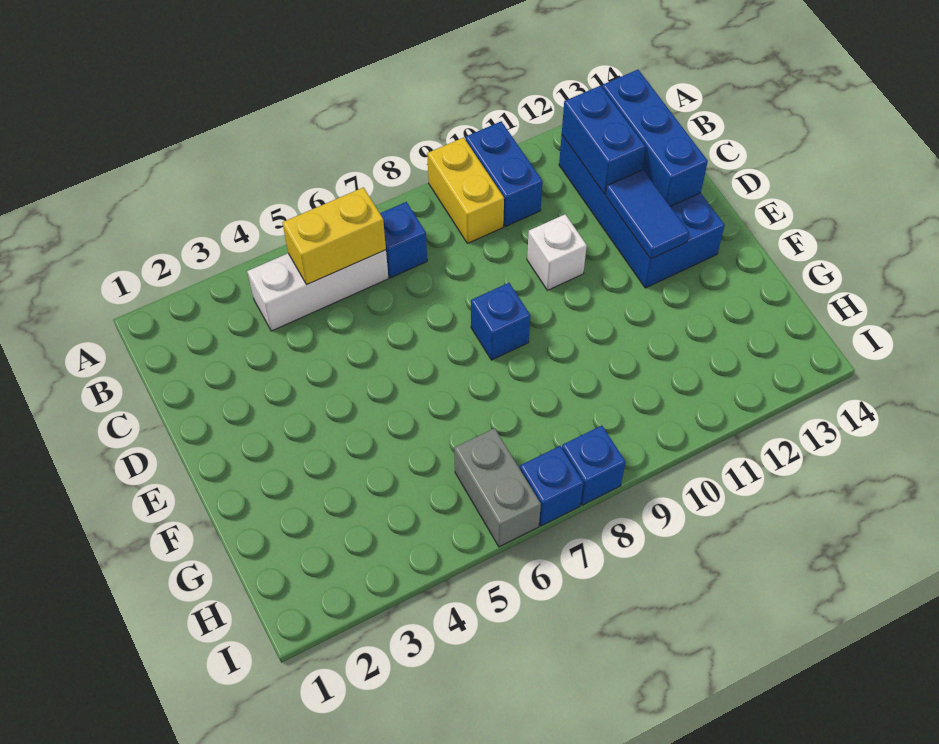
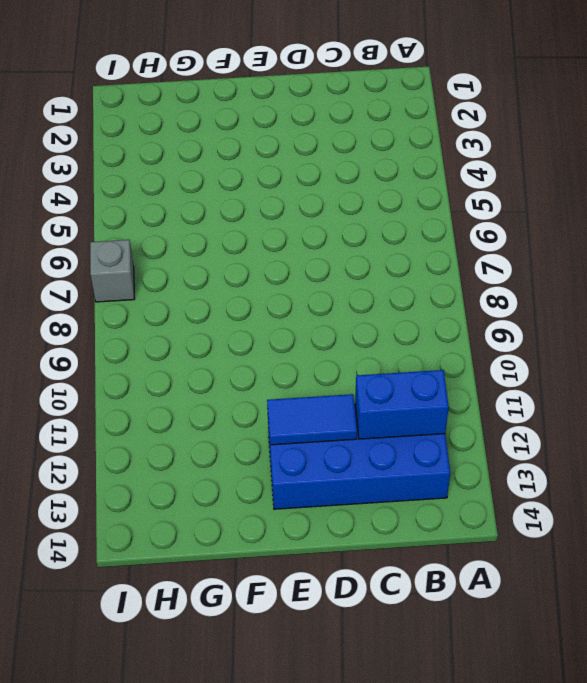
grey brick I7 level 1 -> blue brick I7 level 1
none -> yellow brick A9:B9 level 1
none -> blue brick A10:B10 level 1
none -> white brick B4:B6 level 1

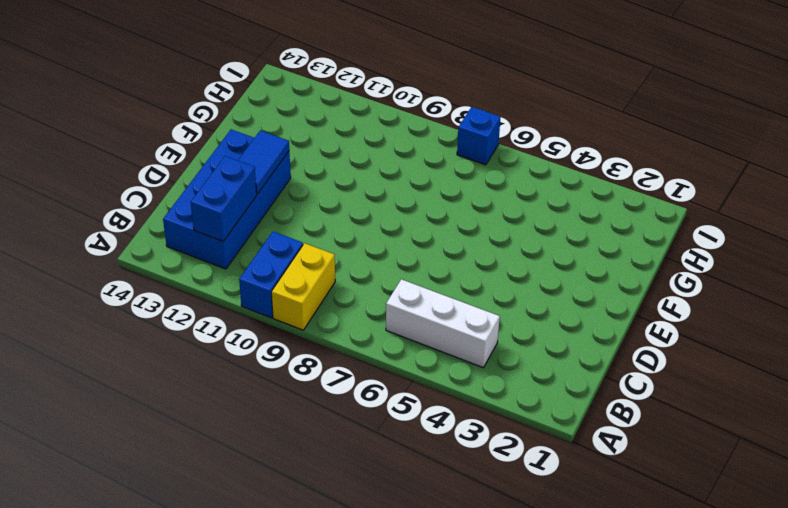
none -> blue brick B7 level 1
none -> white brick D10 level 1
none -> blue brick E8 level 1

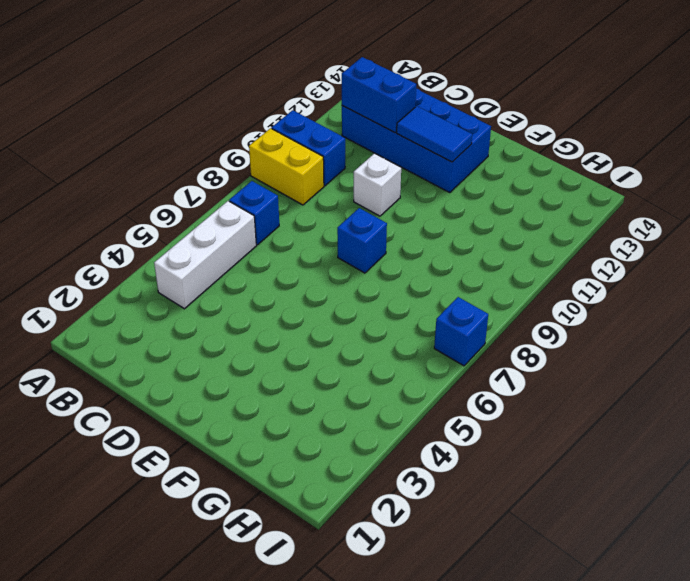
none -> grey brick H6:I6 level 1
none -> blue brick I8 level 1
none -> yellow brick B5:B6 level 2

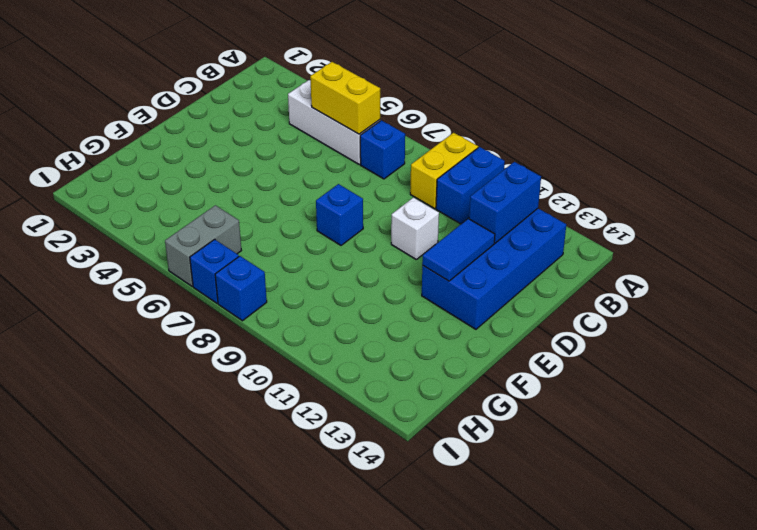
none -> blue brick B13:D13 level 2

